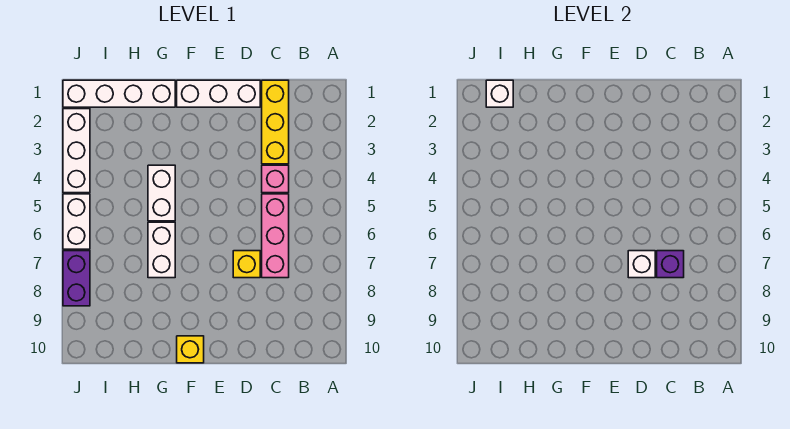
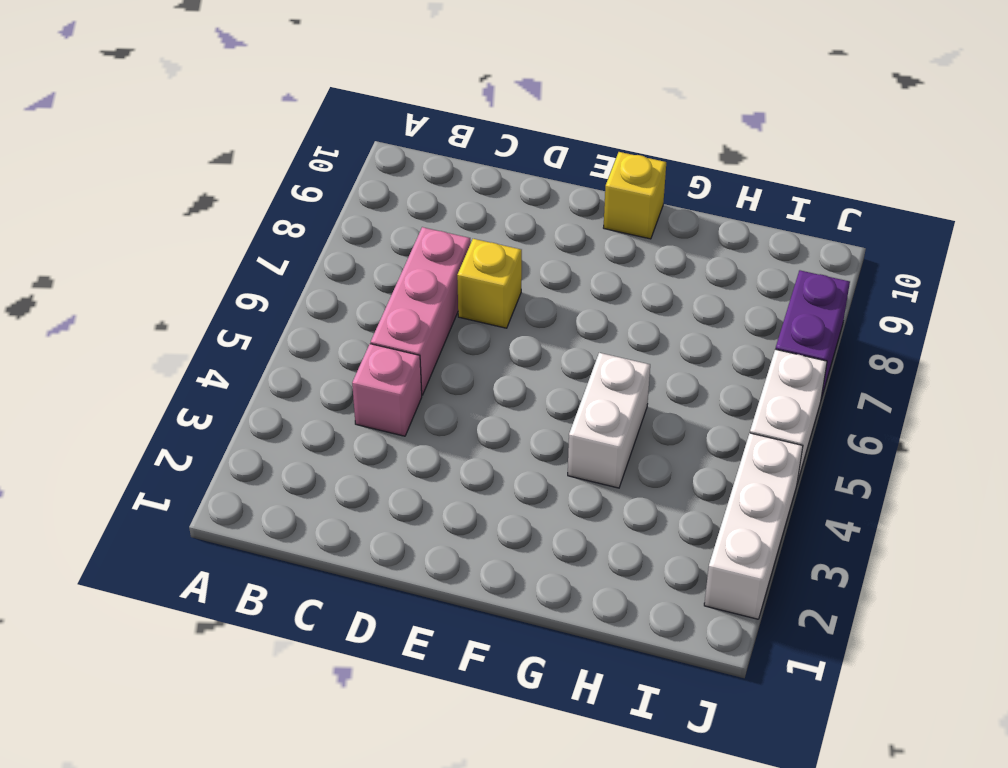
none -> yellow brick C1:C3 level 1
none -> white brick D1:F1 level 1
none -> white brick G1:J1 level 1

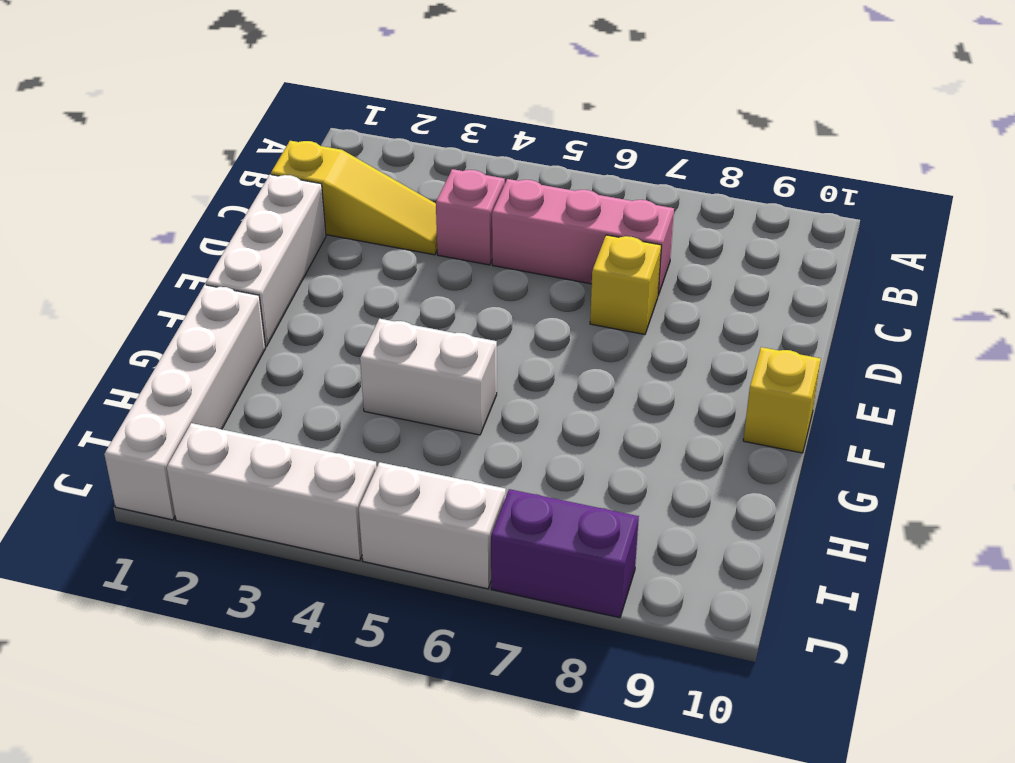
yellow slope C1:C3 level 1 top 1 -> yellow brick C1:C3 level 1
none -> white brick G6:G7 level 1
none -> purple brick C7 level 2
none -> white brick D7 level 2

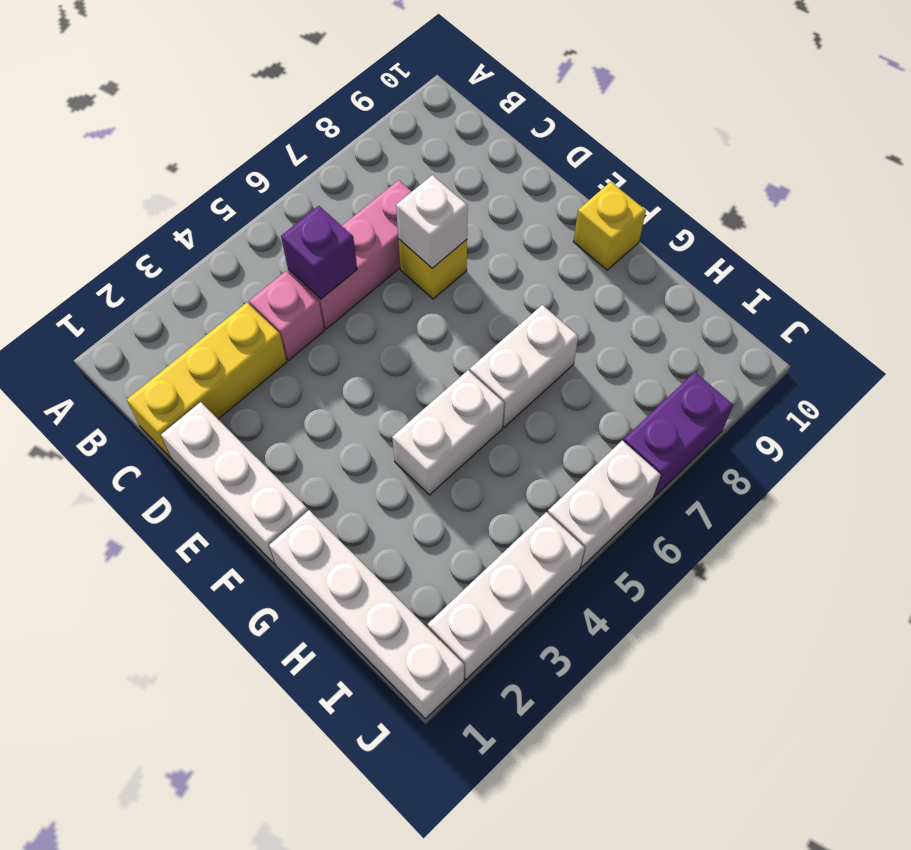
purple brick C5 level 2 -> purple brick C7 level 2
none -> white brick I1 level 2

